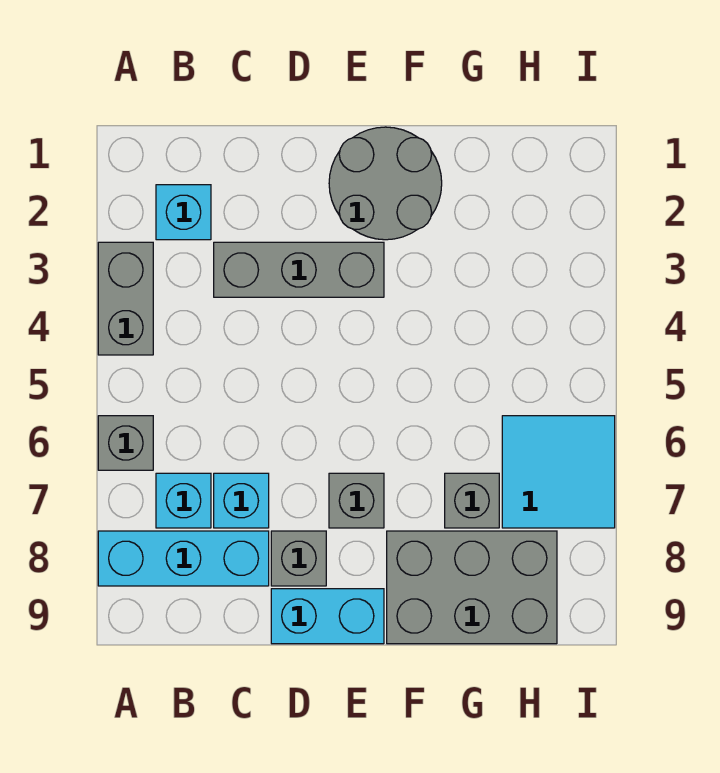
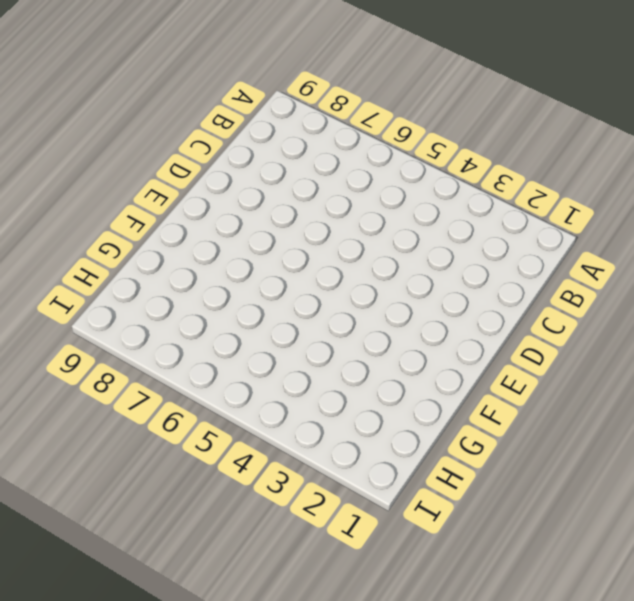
none -> grey brick A3:A4 level 1
none -> grey brick A6 level 1
none -> cyan brick A8:C8 level 1

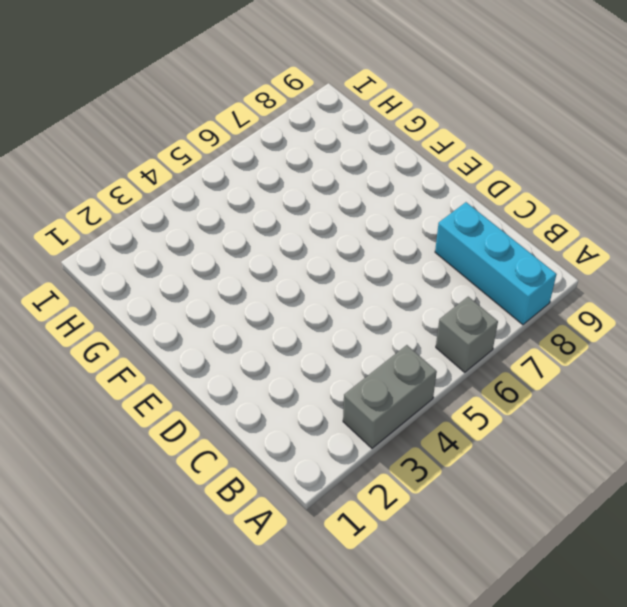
none -> cyan brick B2 level 1
none -> cyan brick B7 level 1
none -> grey brick C3:E3 level 1

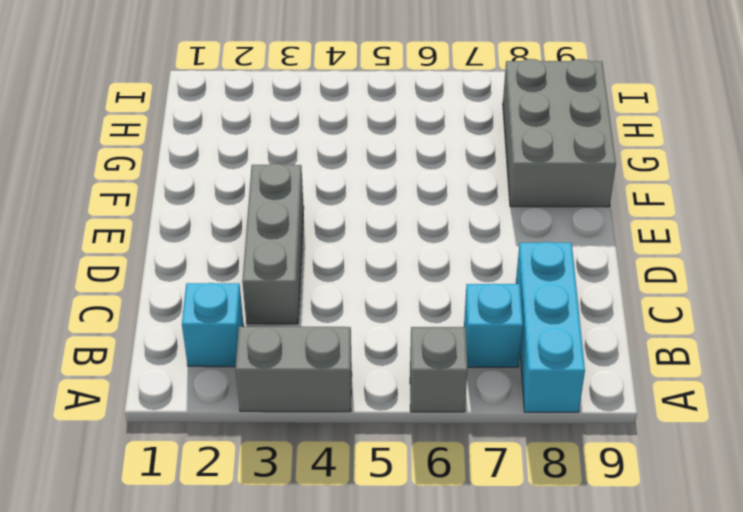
none -> cyan brick C7 level 1
none -> grey brick D8 level 1
none -> cyan brick D9:E9 level 1

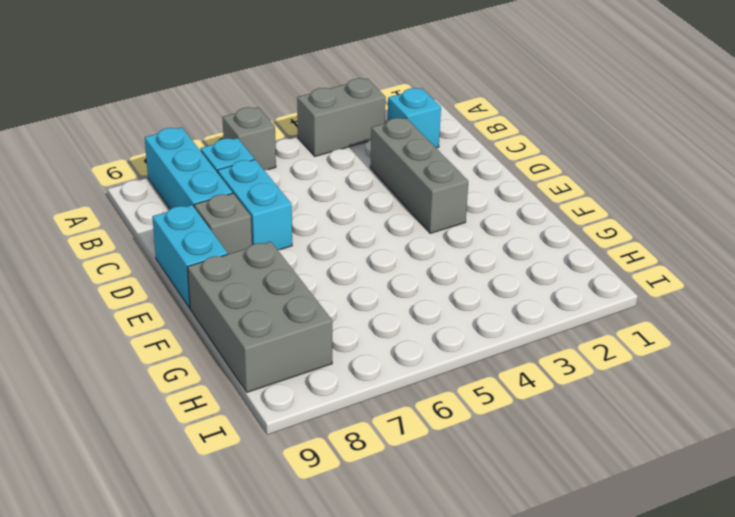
cyan brick C7:D7 level 1 -> cyan brick C7 level 1
none -> grey round brick E1:F2 level 1
none -> grey brick E7 level 1
none -> grey brick G7 level 1

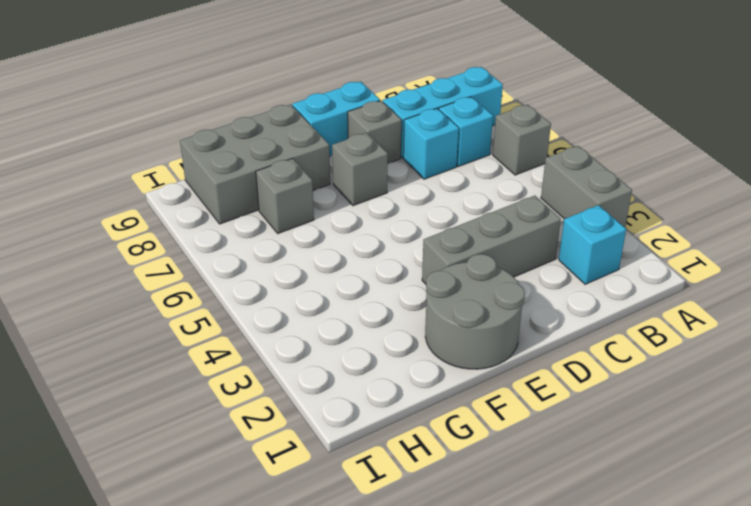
none -> cyan tile H6:I7 level 1

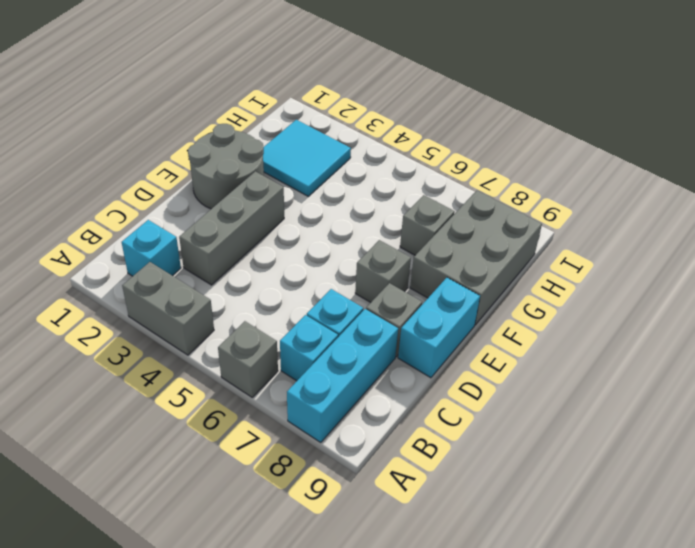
cyan tile G2:H3 level 1 -> cyan tile H6:I7 level 1

